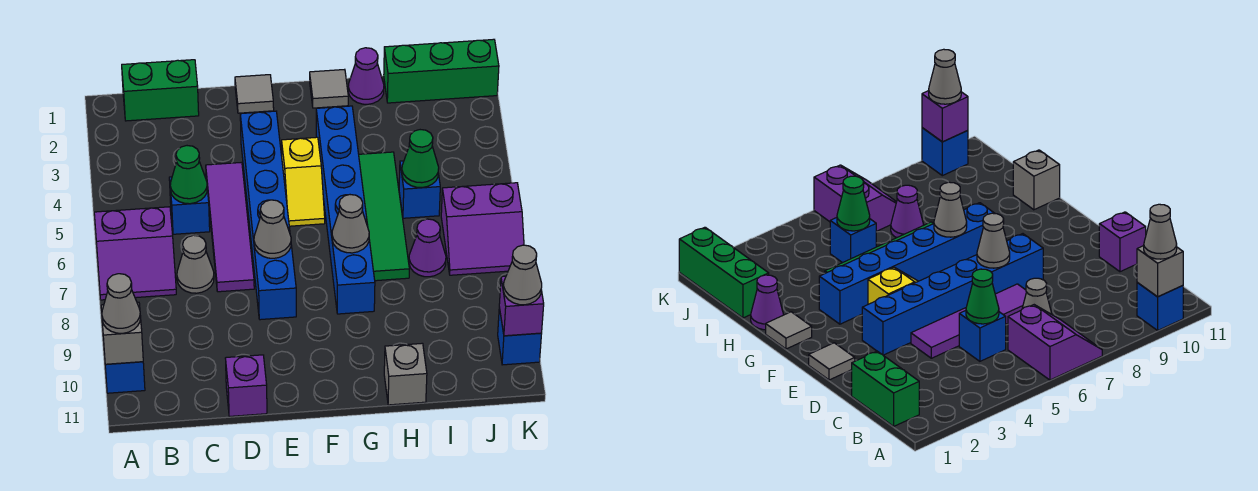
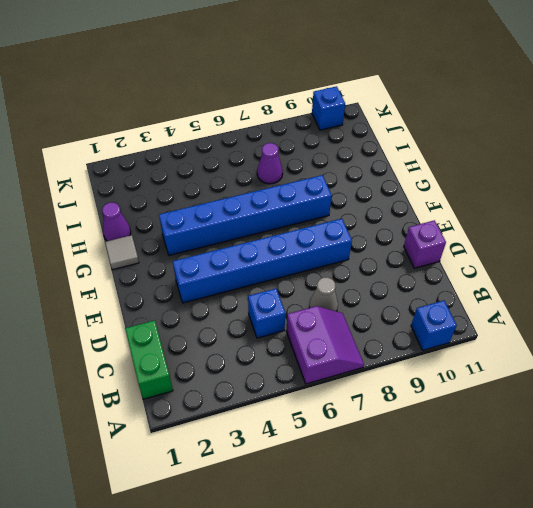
none -> purple tile D4:D7 level 1
none -> grey tile E1 level 1
none -> yellow slope F4:F5 level 1 top 4

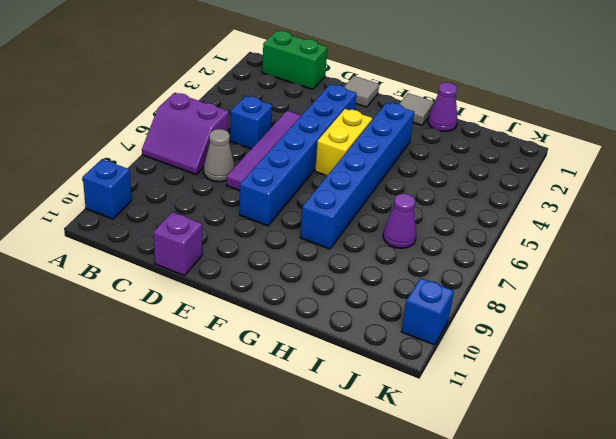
yellow brick F4:F5 level 1 -> yellow slope F4:F5 level 1 top 4
none -> green tile H4:H7 level 1
none -> grey brick H11 level 1
none -> green brick I1:K1 level 1

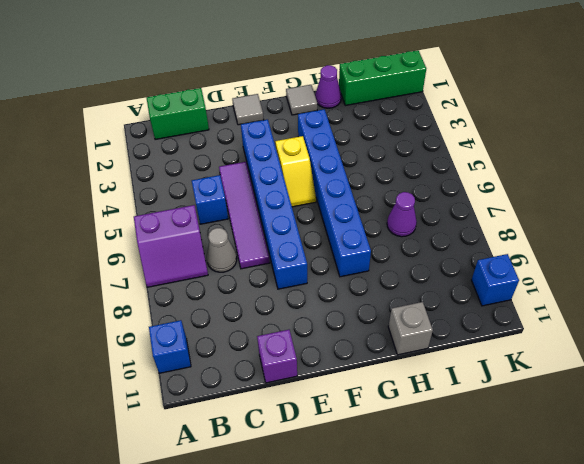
none -> green tile H4:H7 level 1
none -> blue brick I5 level 1
none -> purple slope J6:K7 level 1 top 6

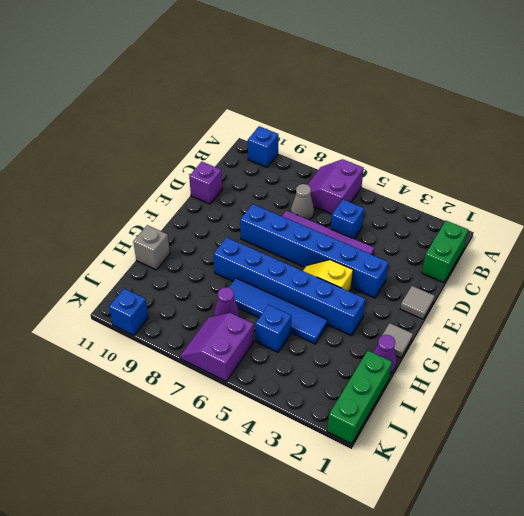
blue tile H4:H7 level 1 -> green tile H4:H7 level 1
none -> grey brick A10 level 2
none -> green cone C5 level 2
none -> grey cone E7 level 2

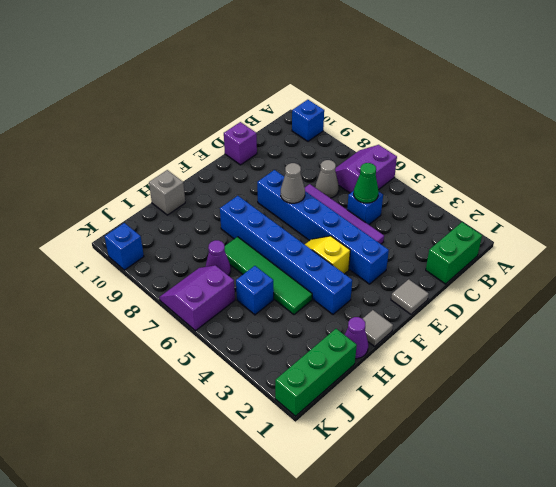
none -> grey brick A10 level 2
none -> grey cone G7 level 2
none -> green cone I5 level 2

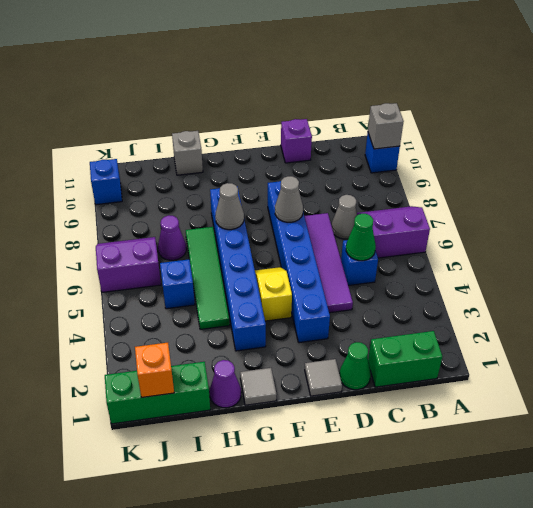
green cone D1 level 1 -> green cone I5 level 2
orange brick J1 level 2 -> none
none -> purple brick K10 level 2
none -> grey cone A10 level 3
none -> grey cone K10 level 3

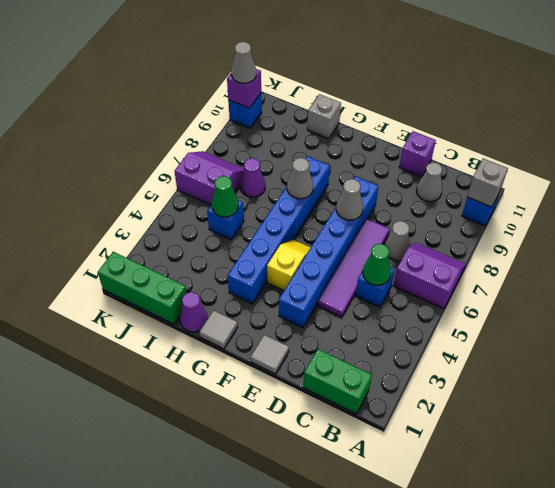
grey cone C10 level 1 -> grey cone A10 level 3
none -> green tile H4:H7 level 1

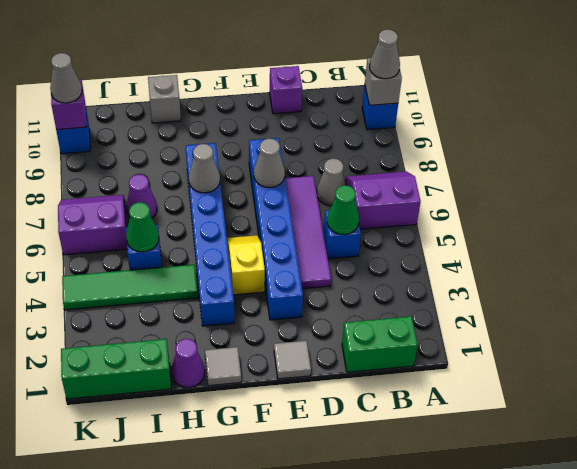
green tile H4:K4 level 1 -> green tile H4:H7 level 1

